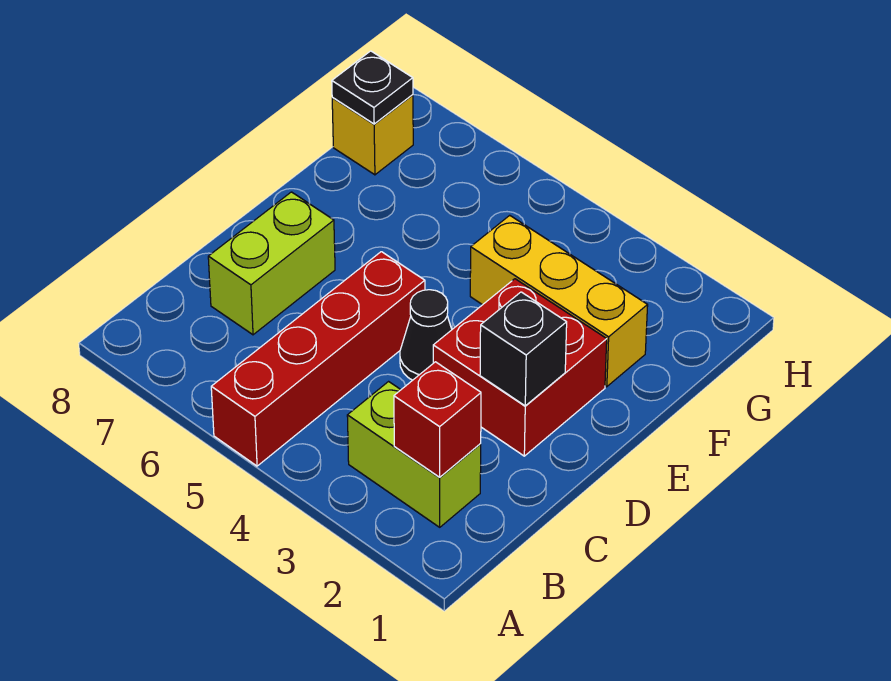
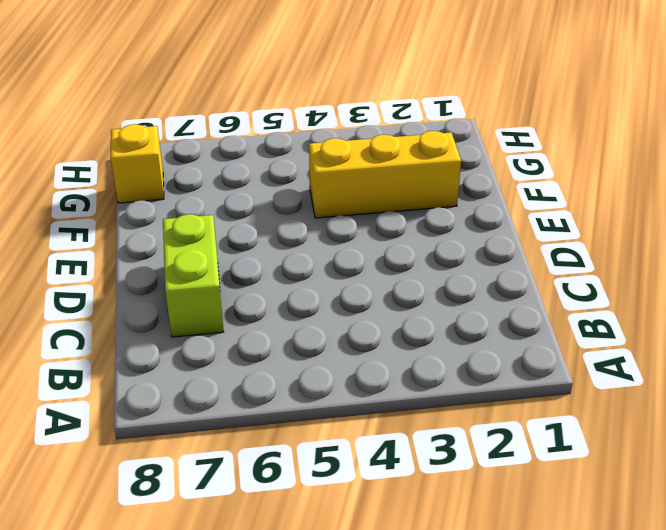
none -> red brick A5:D5 level 1
none -> lime brick B2:B3 level 1

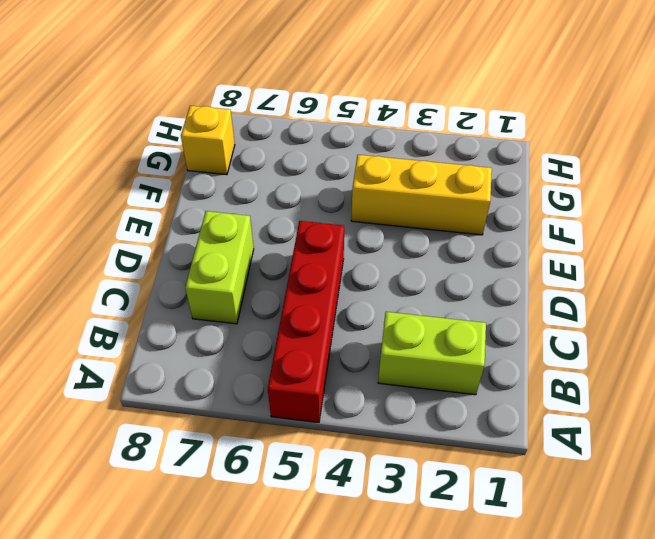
none -> red brick D2:E3 level 1
none -> black cone D4 level 1

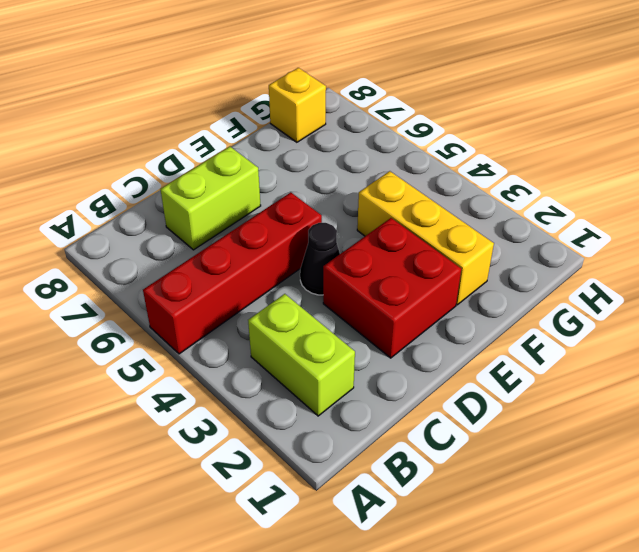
none -> red brick B2 level 2
none -> black brick D2 level 2

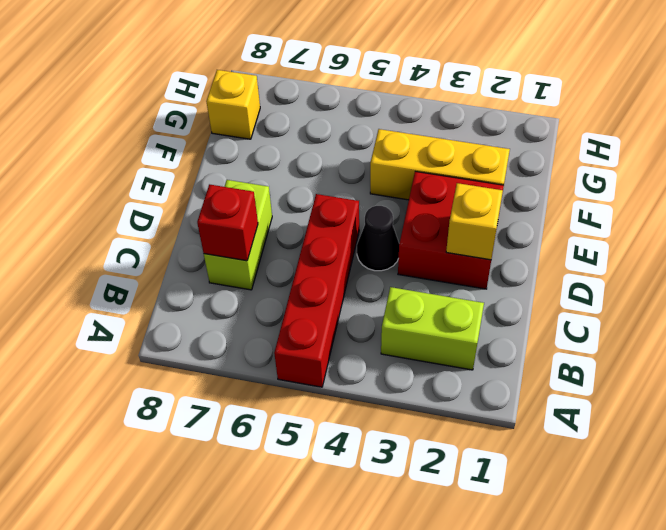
red brick C7 level 2 -> red brick B2 level 2
yellow brick D2 level 2 -> black brick D2 level 2
none -> black plate G8 level 2

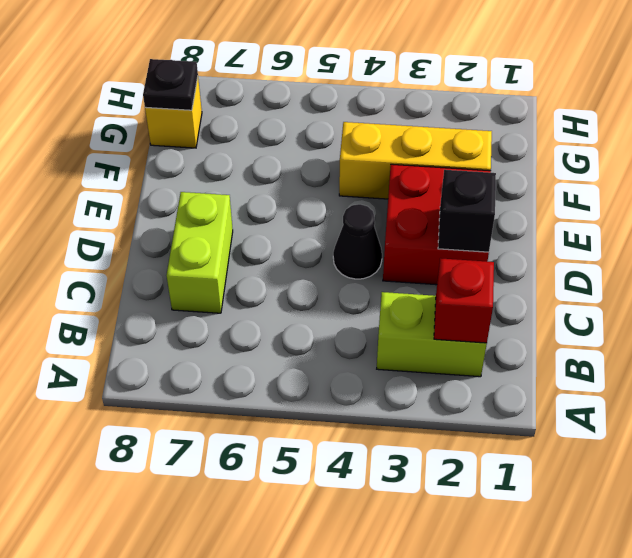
none -> red brick A5:D5 level 1

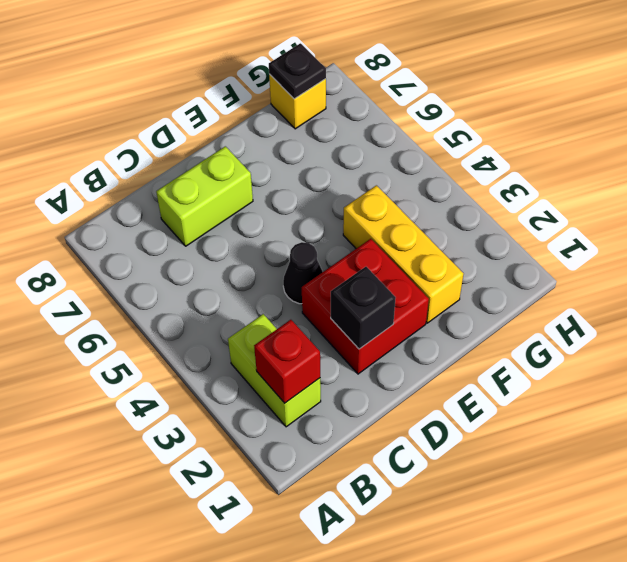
none -> red brick A5:D5 level 1

